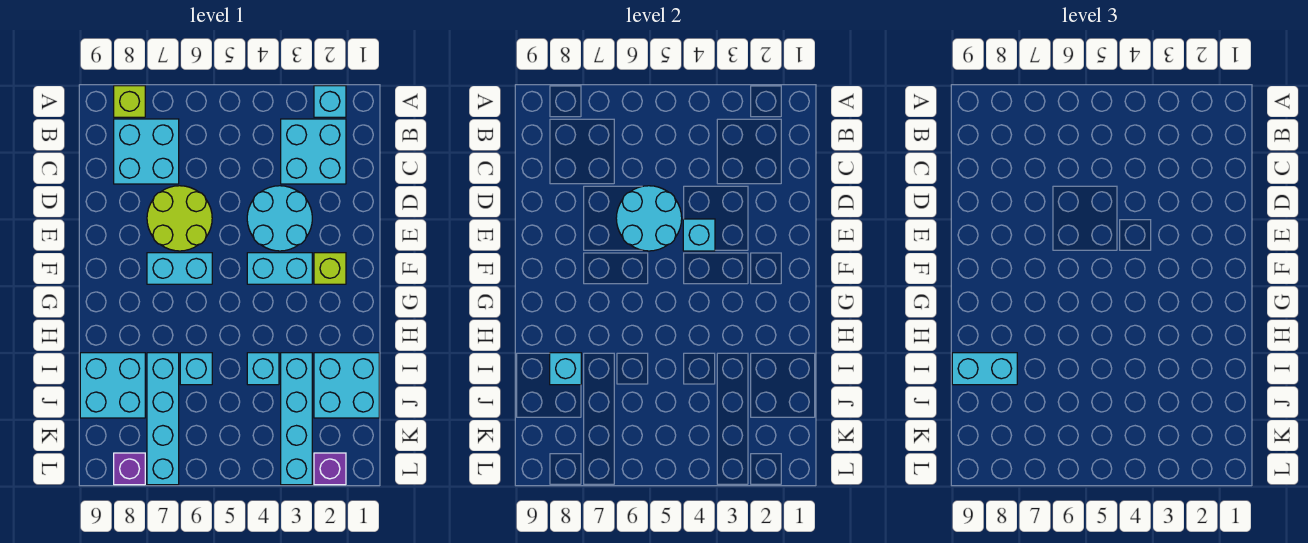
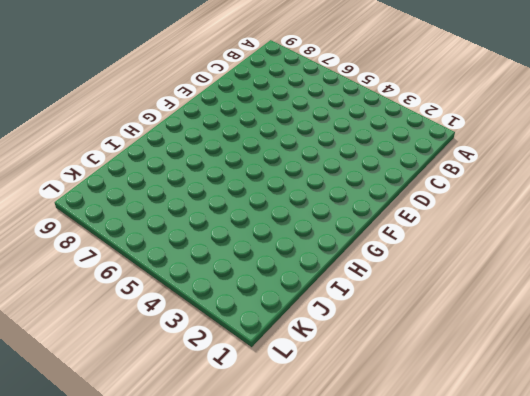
none -> cyan brick A2 level 1
none -> lime brick A8 level 1
none -> cyan brick B2:C3 level 1

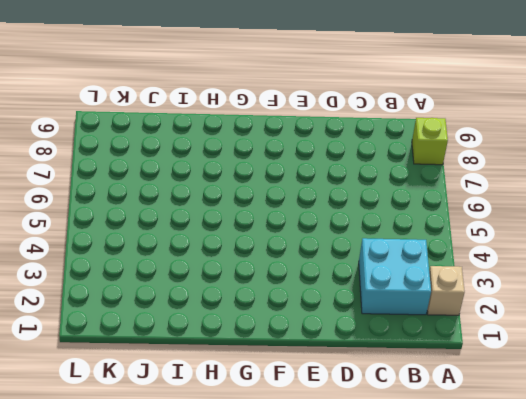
tan brick A2 level 1 -> cyan brick A2 level 1
none -> cyan brick B7:C8 level 1
none -> cyan round brick D3:E4 level 1
none -> lime round brick D6:E7 level 1

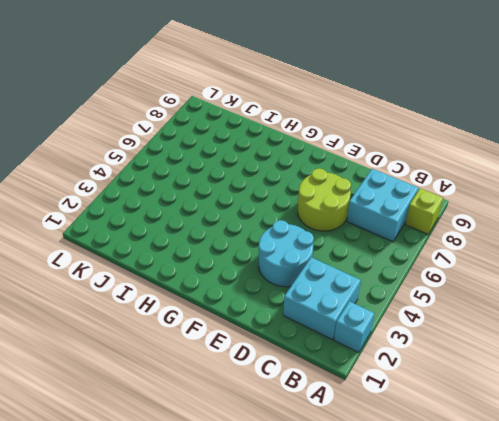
none -> lime brick F2 level 1
none -> cyan brick F3:F4 level 1
none -> cyan brick F6:F7 level 1

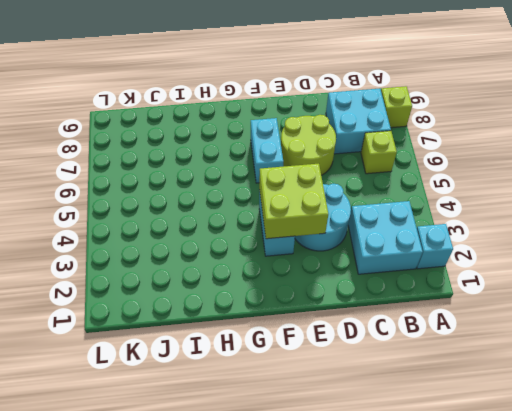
lime brick B6 level 1 -> lime brick F2 level 1
lime brick E3:F4 level 2 -> cyan brick E4 level 2
none -> cyan brick I1:J2 level 1
none -> cyan brick I3:L3 level 1
none -> cyan brick I4 level 1

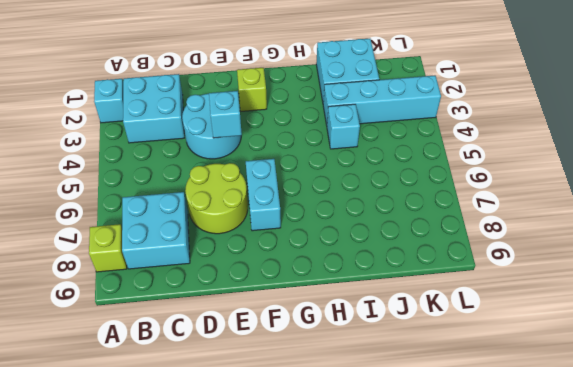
none -> cyan brick F3:F4 level 1
none -> cyan brick I6 level 1
none -> cyan brick I7:L7 level 1

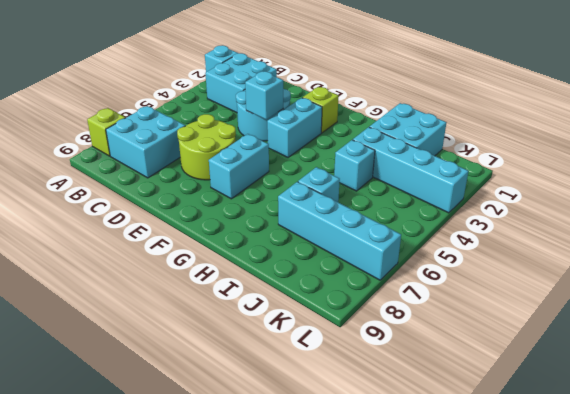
none -> cyan brick I8:J9 level 1
none -> purple brick L2 level 1
none -> purple brick L8 level 1

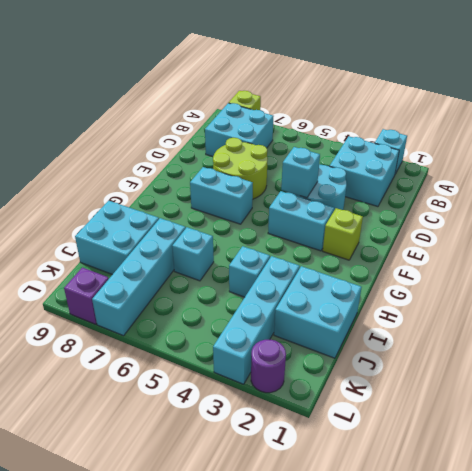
purple round brick L2 level 1 -> purple brick L2 level 1
none -> cyan round brick D5:E6 level 2
none -> cyan brick I8 level 2
none -> cyan brick I8:I9 level 3

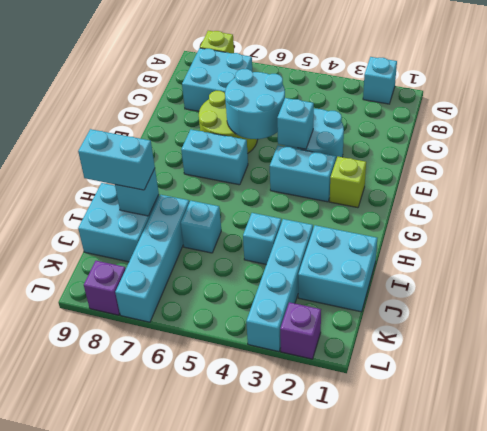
none -> cyan brick B2:C3 level 1

